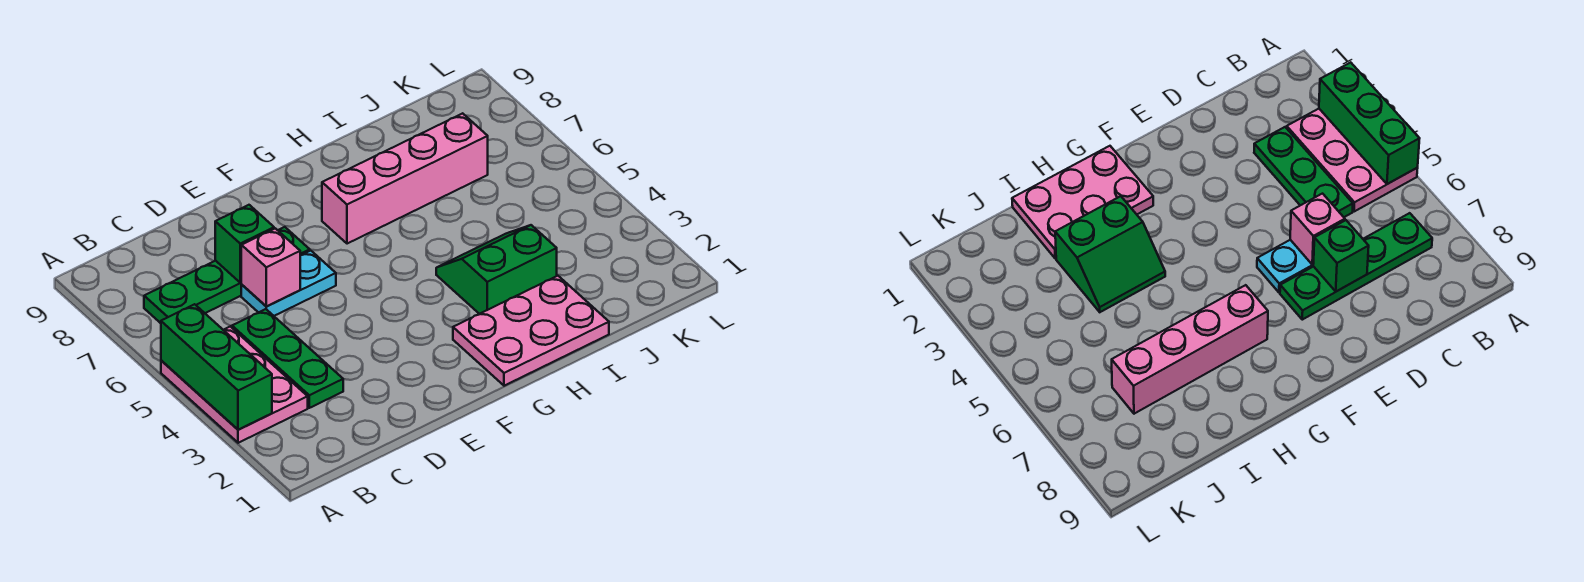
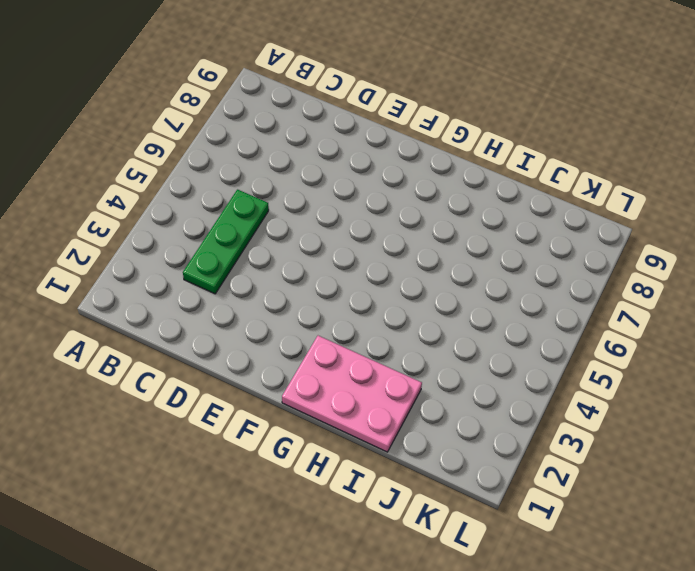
none -> pink plate A3:B5 level 1
none -> green plate B7:E7 level 1

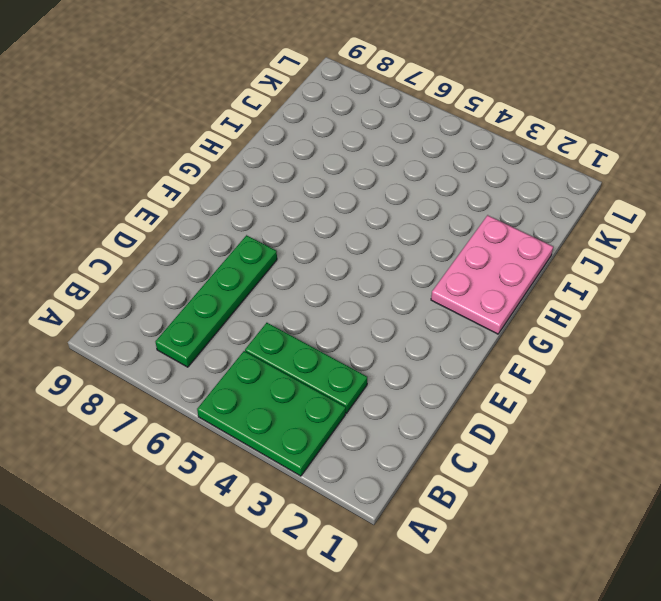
green plate A3:B5 level 1 -> pink plate A3:B5 level 1
none -> cyan plate D6:E6 level 1
none -> pink brick G7:J7 level 1

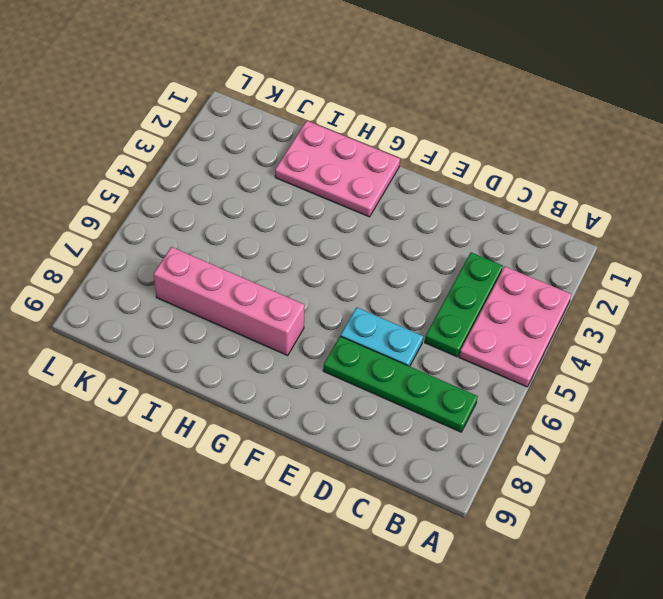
none -> green slope H3:I4 level 1 top 3
none -> green brick A3:A5 level 2

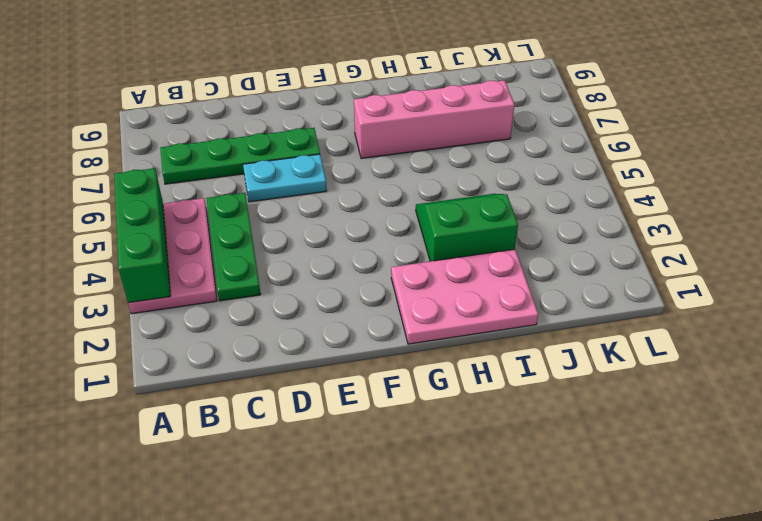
none -> pink brick D6 level 2
none -> green brick D7 level 2

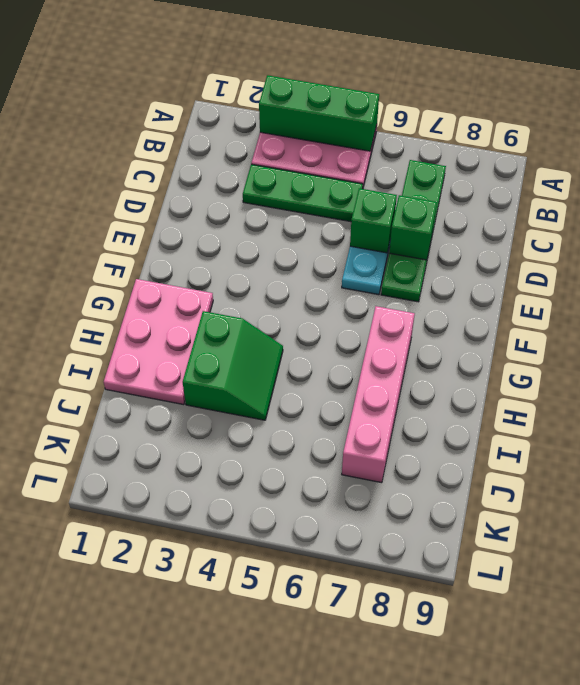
green brick D6 level 2 -> pink brick D6 level 2

